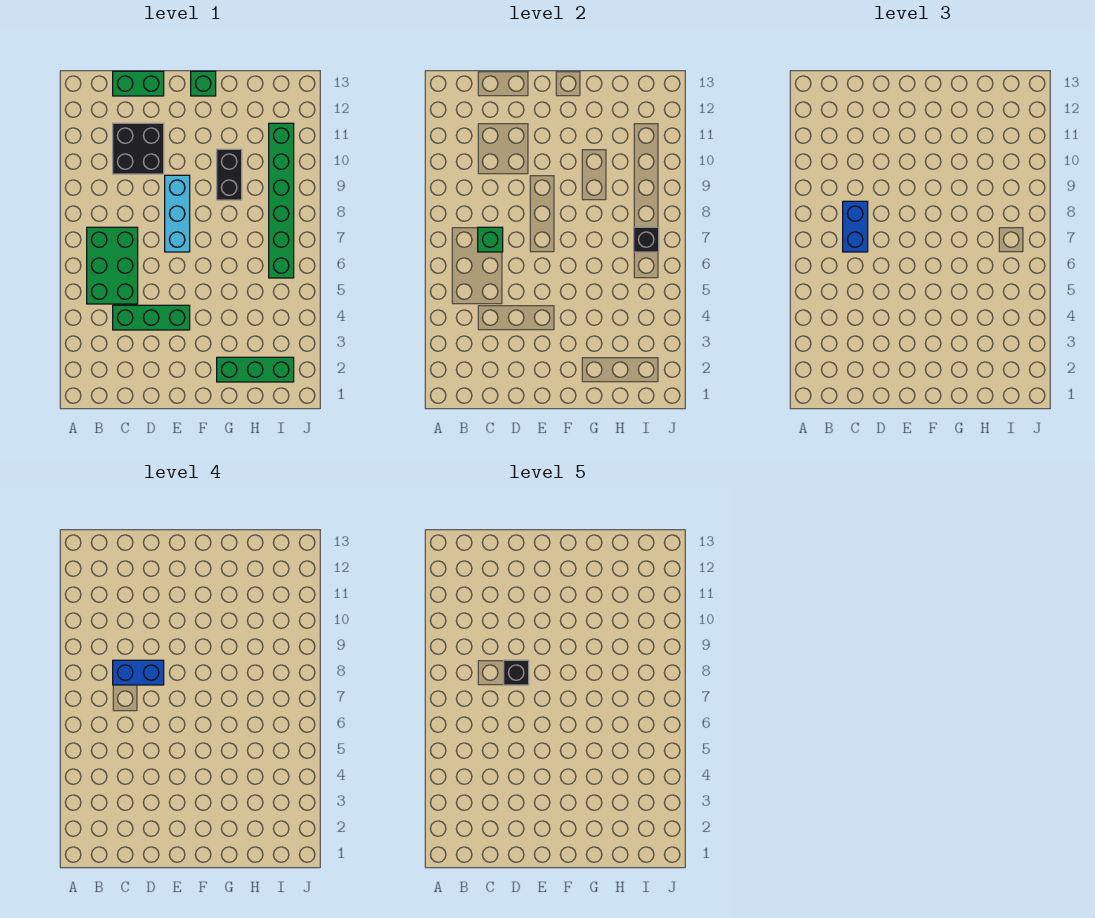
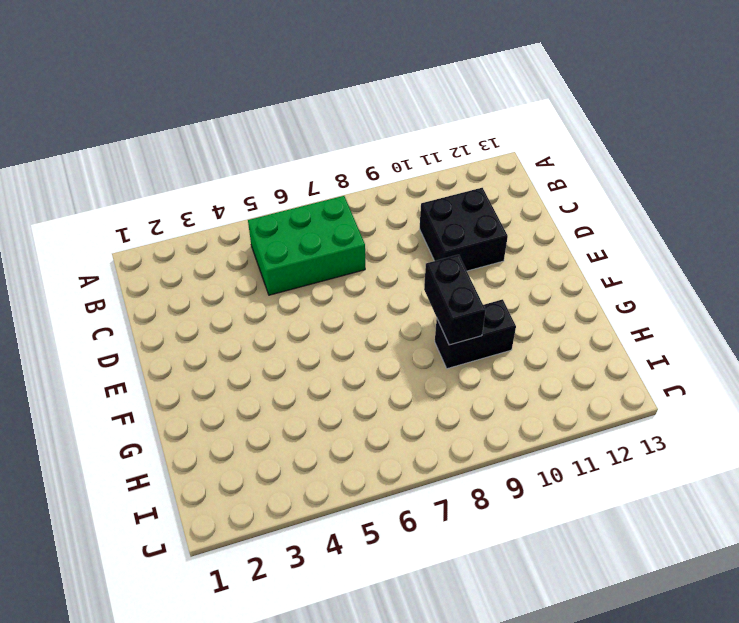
black brick F9:G9 level 2 -> none
none -> green brick C4:E4 level 1
none -> green brick C13:D13 level 1
none -> cyan brick E7:E9 level 1

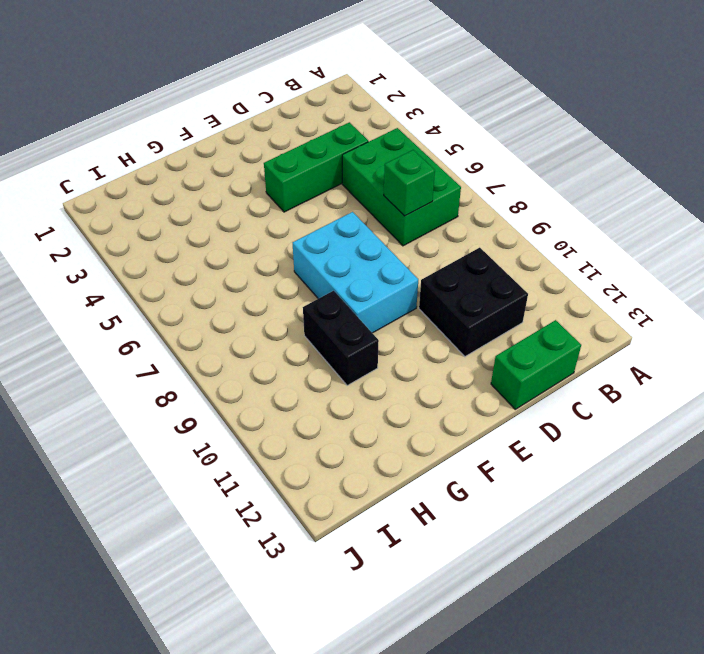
cyan brick E7:F9 level 1 -> cyan brick E7:E9 level 1
none -> green brick F13 level 1
none -> green brick G2:I2 level 1
none -> green brick I6:I11 level 1

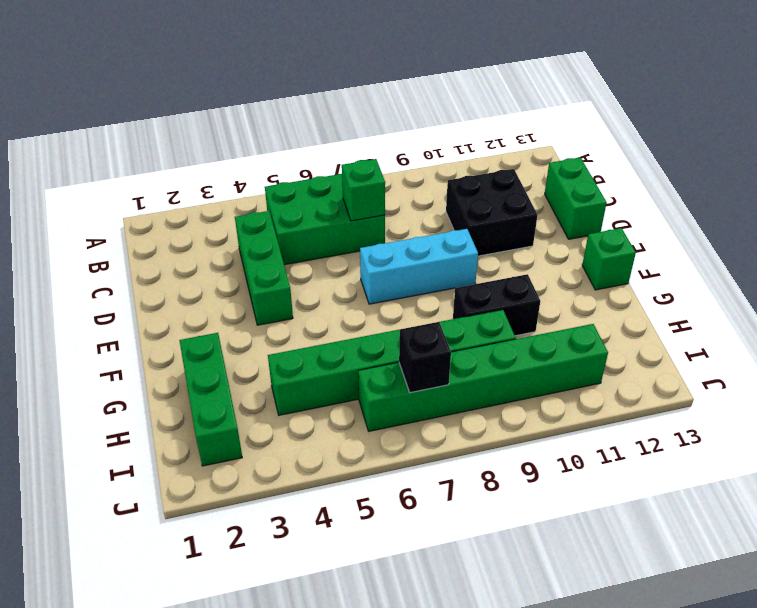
green brick H4:H9 level 1 -> none
none -> blue brick C7:C8 level 3
none -> blue brick C8:D8 level 4
none -> black brick D8 level 5

